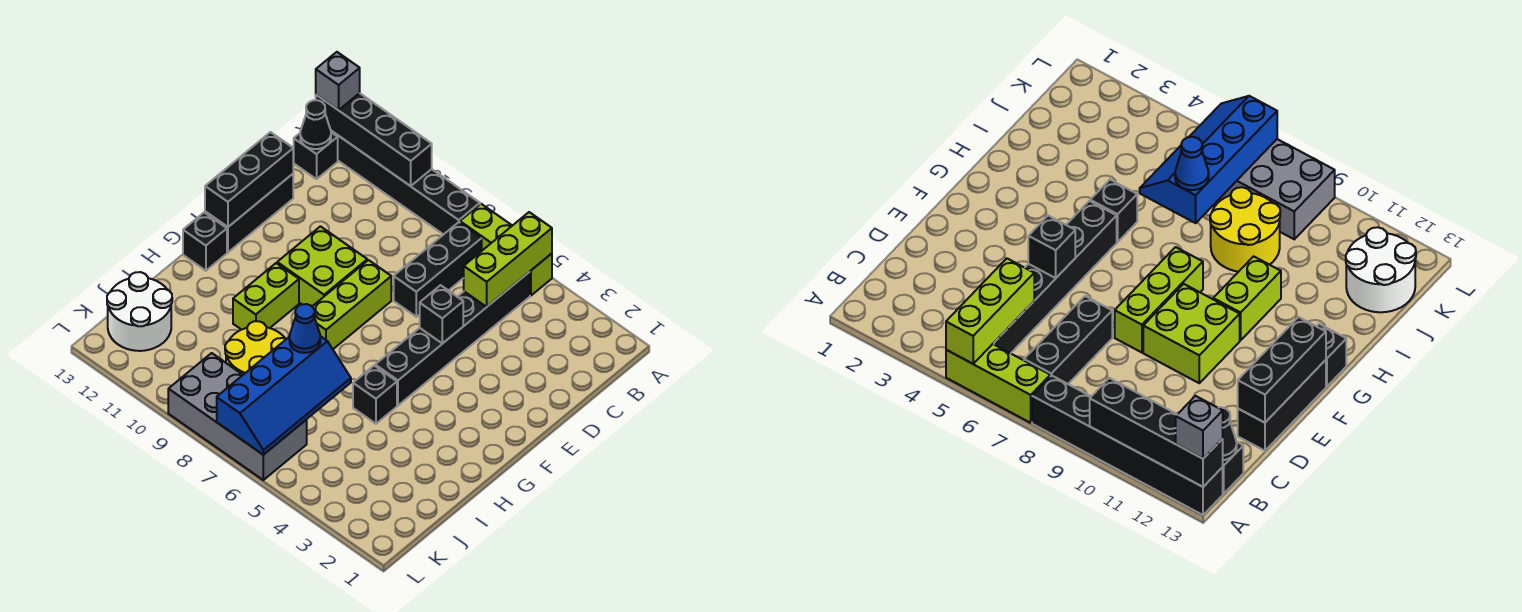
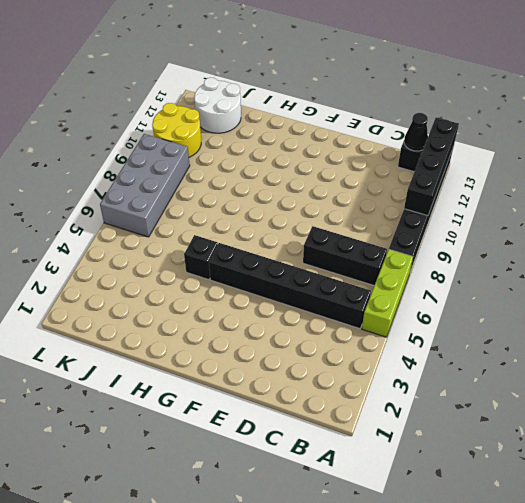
yellow round brick K10:L11 level 1 -> yellow round brick I8:J9 level 1
none -> black brick D13:F13 level 1
none -> lime brick E8:G8 level 1
none -> lime brick E9:F10 level 1

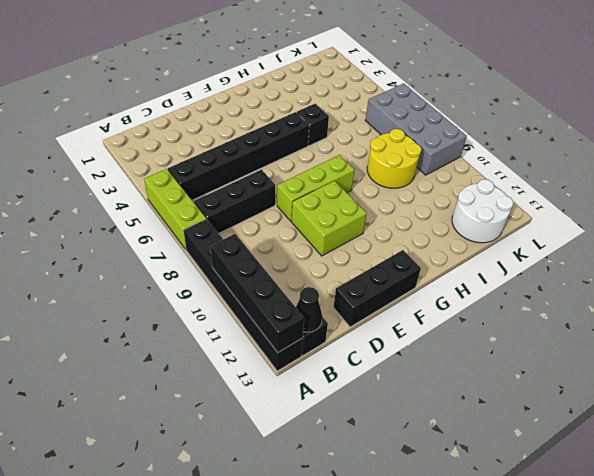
none -> lime brick G10:H10 level 1
none -> black brick G13 level 1
none -> lime brick A5:C5 level 2

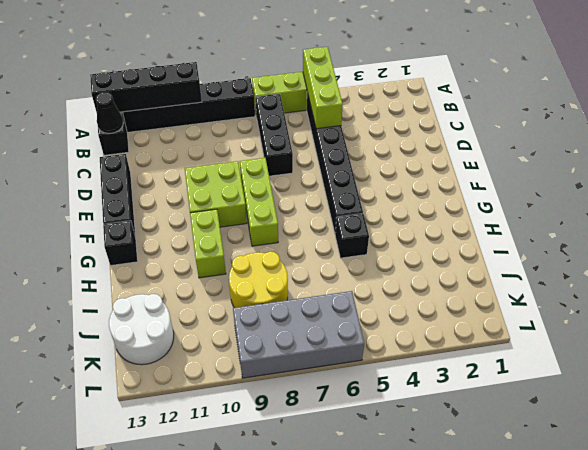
none -> black brick D13:F13 level 2
none -> black brick E5 level 2
none -> blue slope I6:L7 level 2 top 7

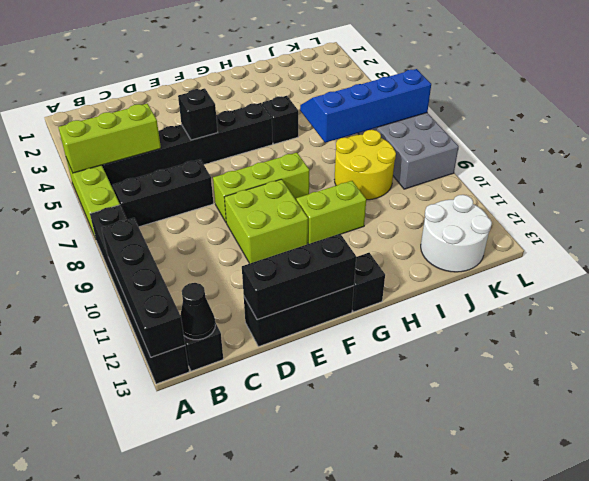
none -> grey brick A13 level 3
none -> blue cone I7 level 3

